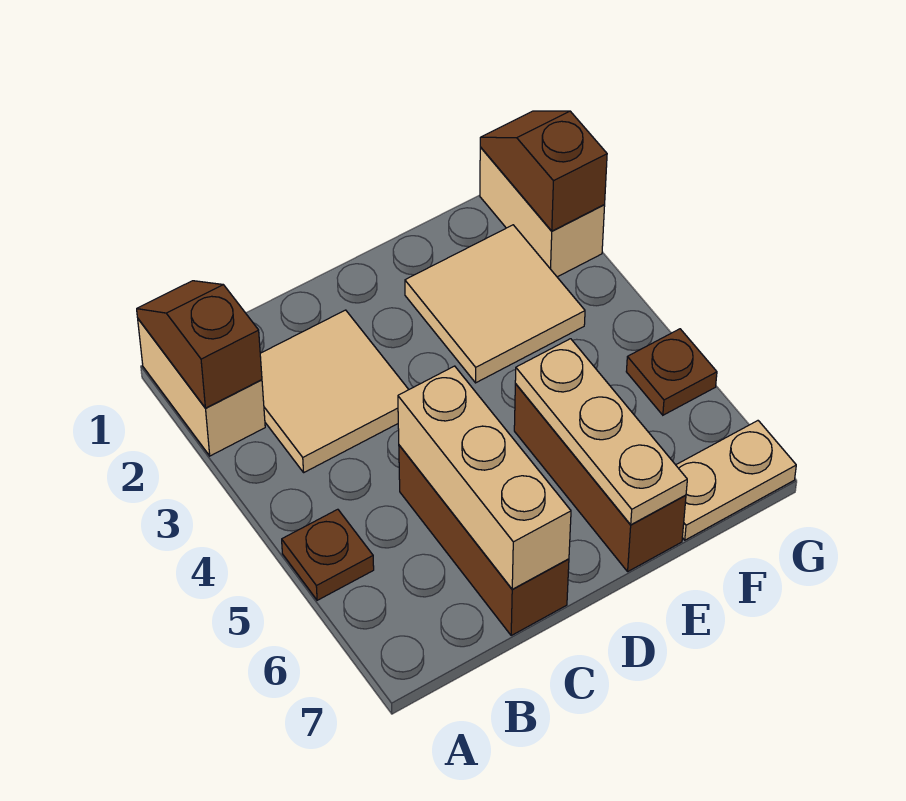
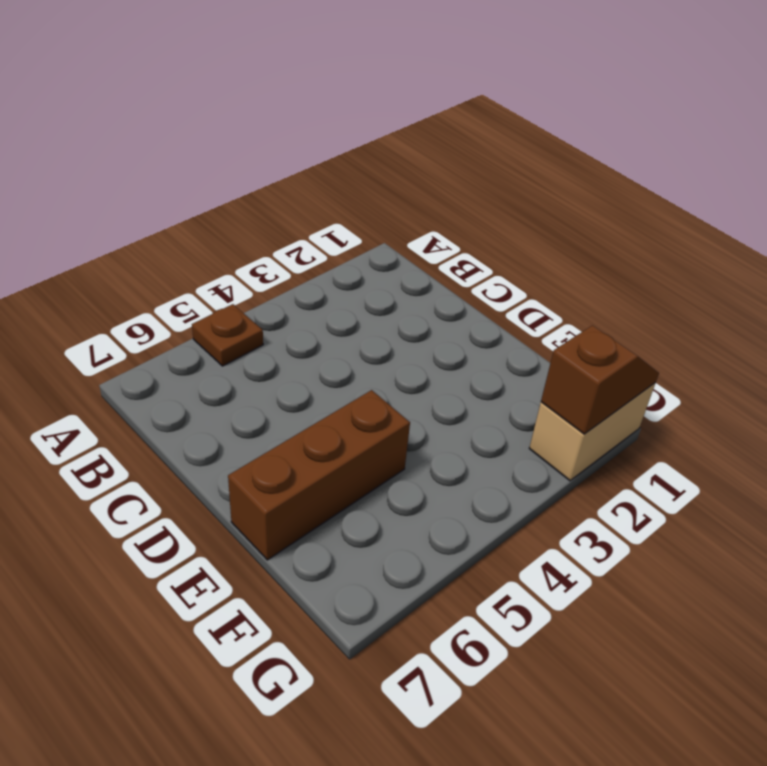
none -> tan brick A1:A2 level 1
none -> tan tile B2:C3 level 1
none -> brown brick C5:C7 level 1

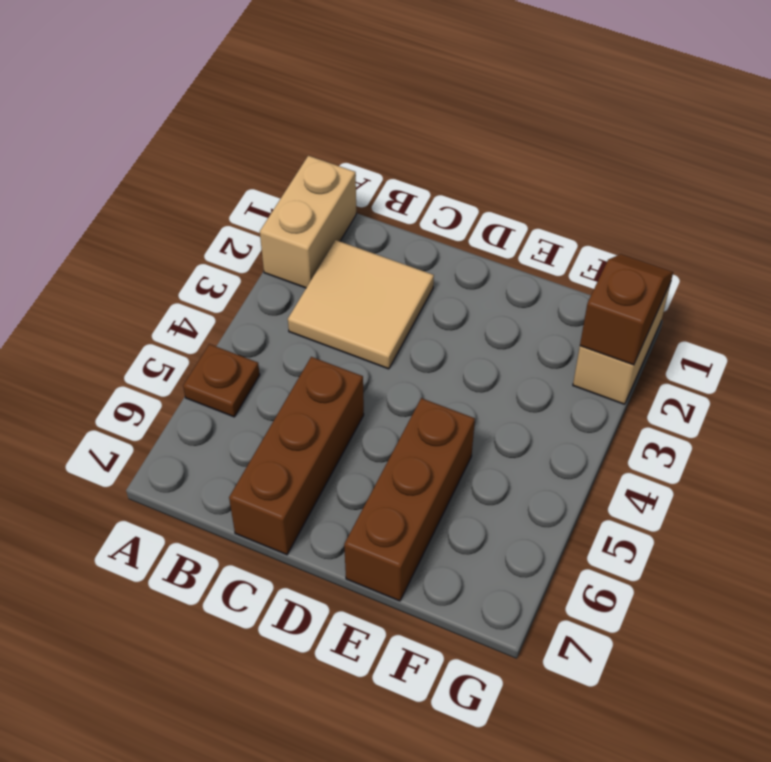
none -> tan tile E2:F3 level 1
none -> tan plate F7:G7 level 1
none -> brown plate G5 level 1

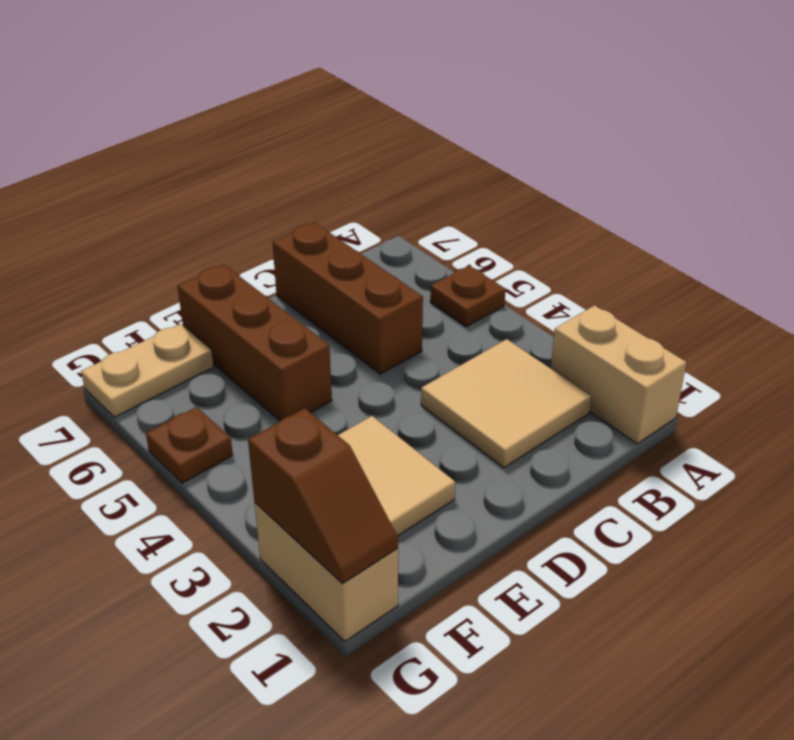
none -> brown slope A1:A2 level 2 top 2
none -> tan brick C5:C7 level 2
none -> tan plate E5:E7 level 2

